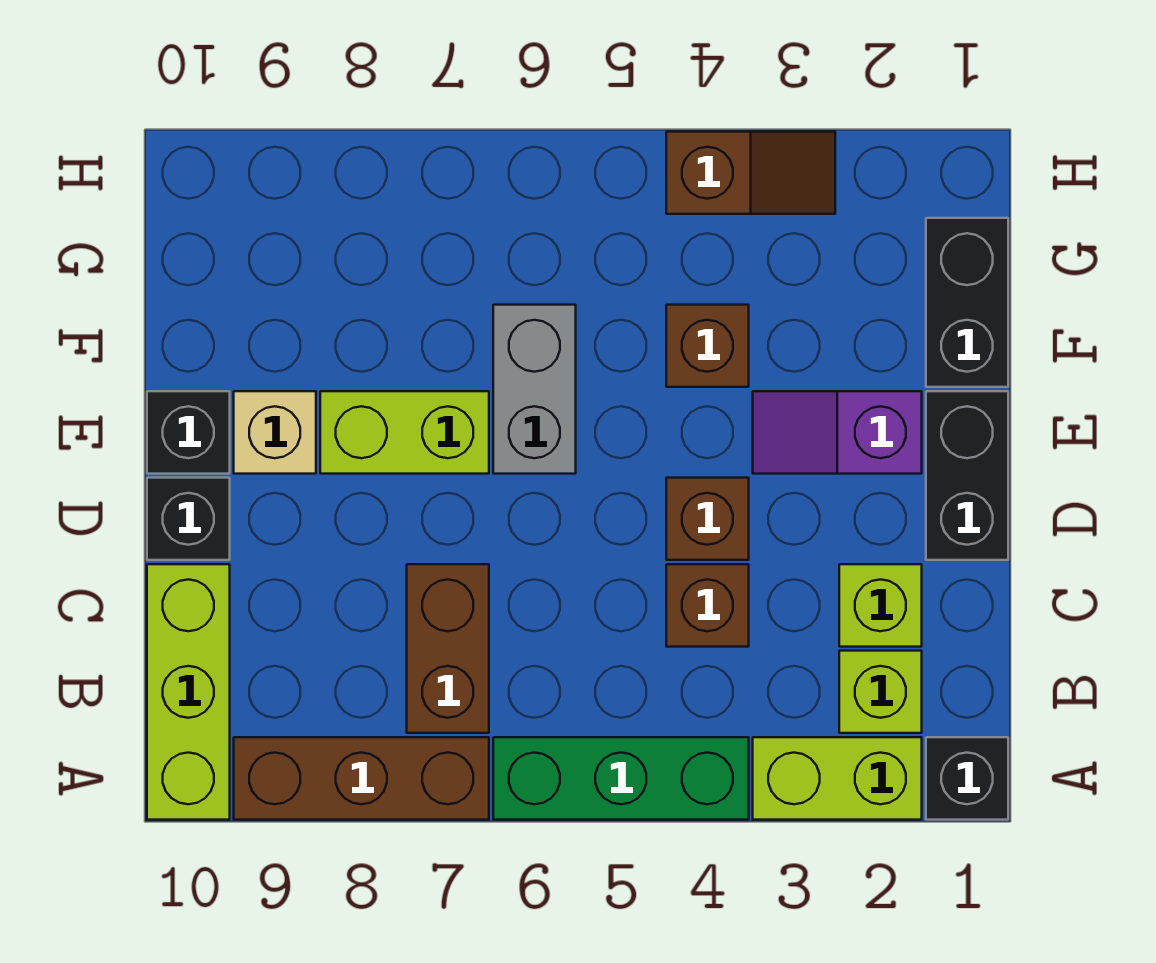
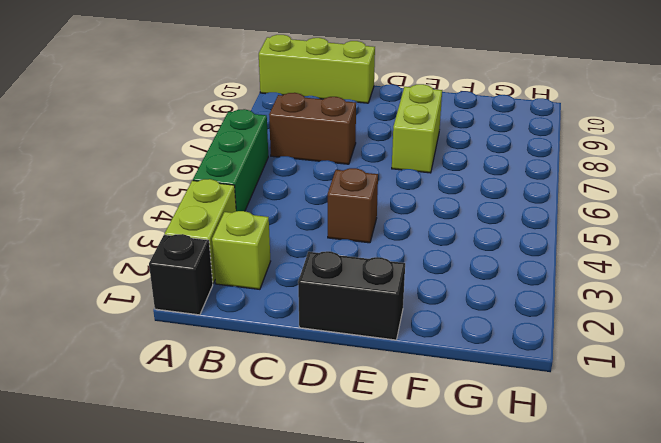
none -> brown brick A7:A9 level 1
none -> lime brick C2 level 1
none -> brown brick C4 level 1

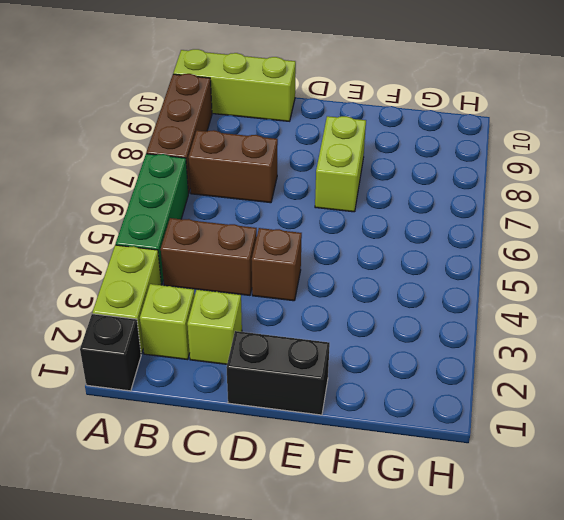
brown brick B4:C4 level 1 -> brown brick C4 level 1
none -> black brick D10 level 1
none -> purple slope E2:E3 level 1 top 2
none -> grey brick E6:F6 level 1

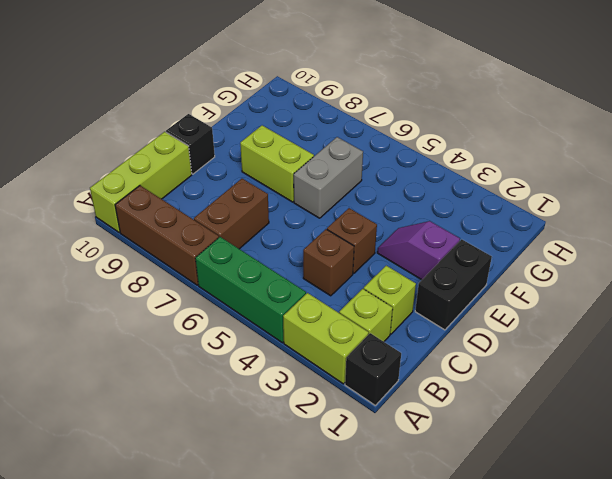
none -> tan brick E9 level 1
none -> black brick E10 level 1
none -> black brick F1:G1 level 1

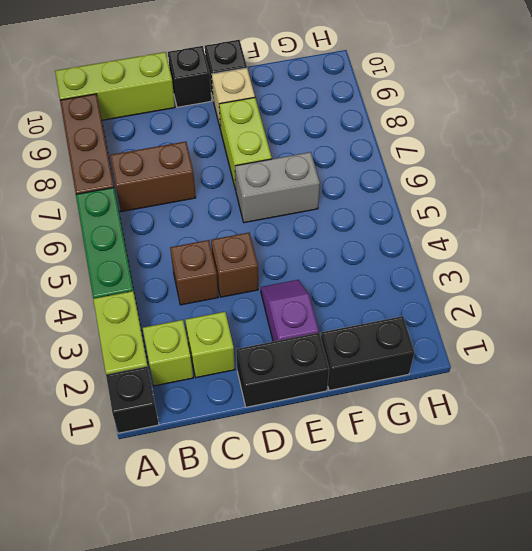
none -> brown brick F4 level 1
none -> brown slope H3:H4 level 1 top 4

